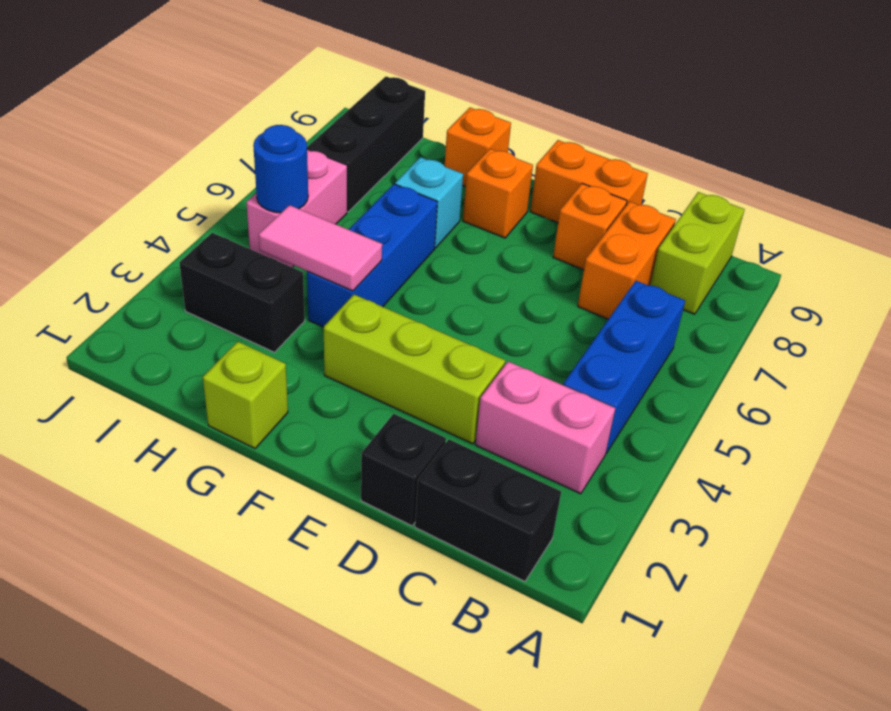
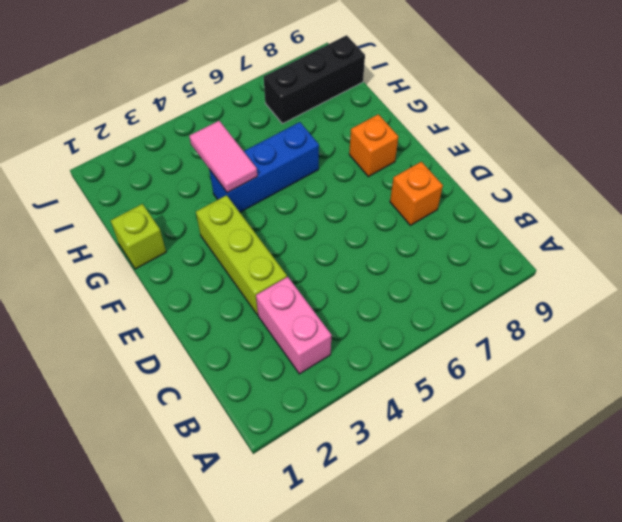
none -> black brick B1:C1 level 1
none -> blue brick B4:B6 level 1
none -> lime brick B8:B9 level 1

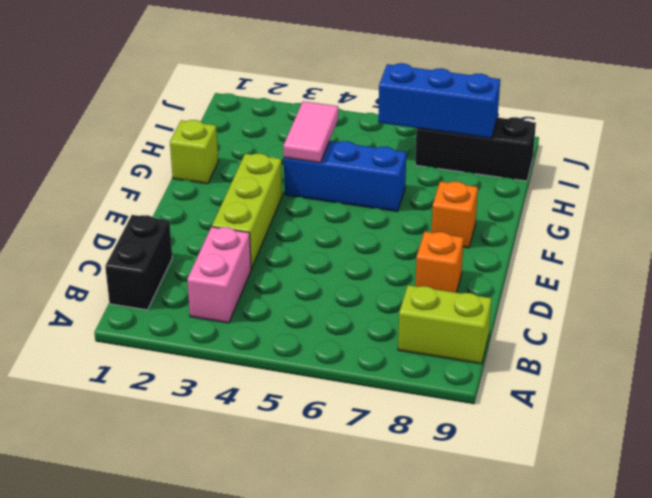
blue brick I6:I8 level 2 -> blue brick B4:B6 level 1
none -> orange brick C7:C8 level 1
none -> black brick D1 level 1
none -> orange brick D9:E9 level 1

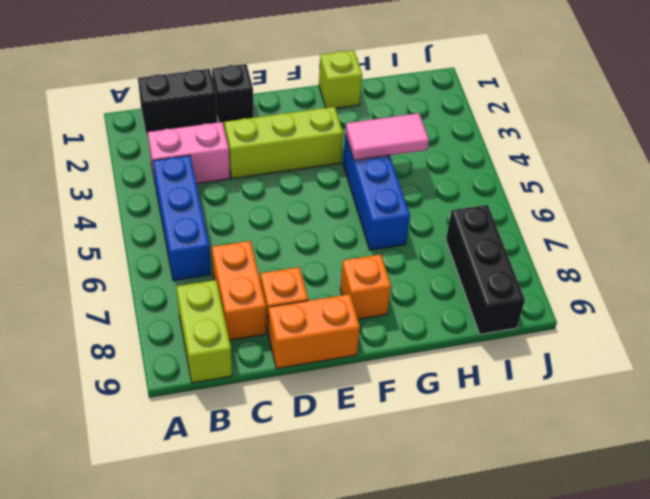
none -> cyan brick G7 level 1
none -> orange brick G9 level 1
none -> black brick H3:I3 level 1

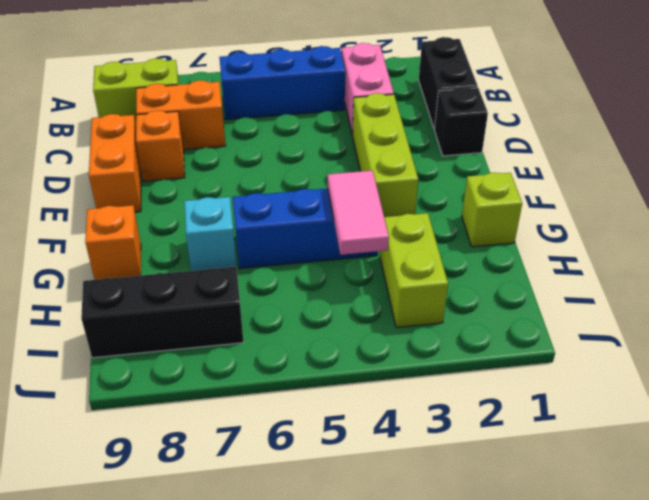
lime brick H3:I3 level 1 -> black brick H3:I3 level 1
none -> orange brick F8 level 1
none -> pink brick I5:I6 level 1
none -> blue round brick I5 level 2

